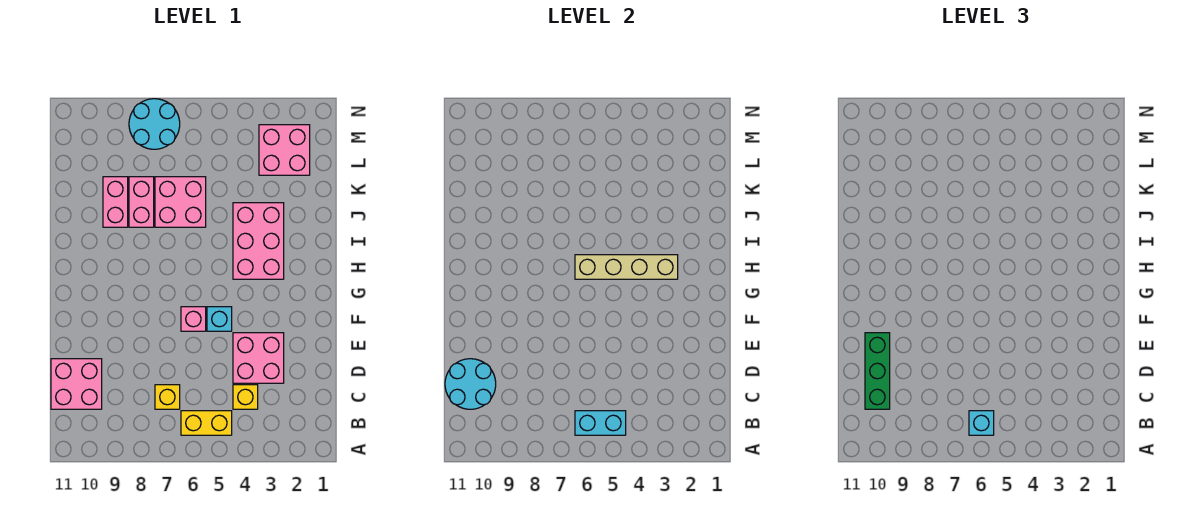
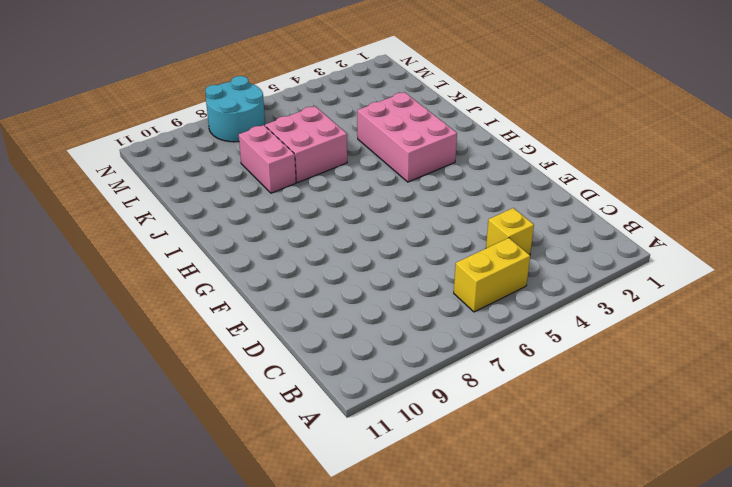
none -> yellow brick C7 level 1
none -> pink brick C10:D11 level 1
none -> pink brick D3:E4 level 1

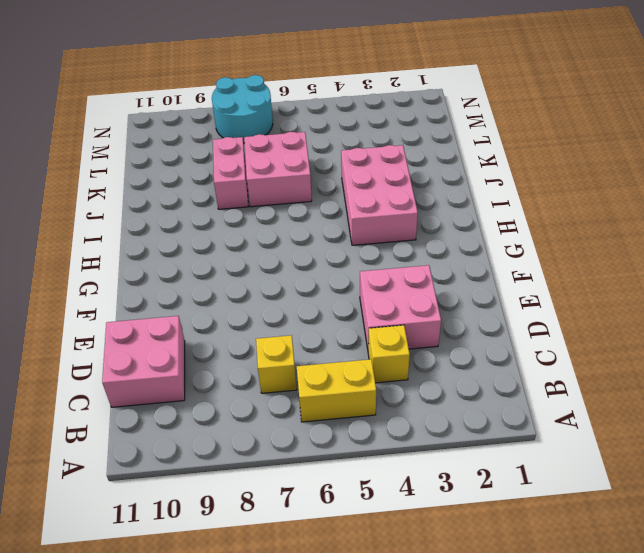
none -> cyan brick F5 level 1
none -> pink brick F6 level 1
none -> pink brick J9:K9 level 1

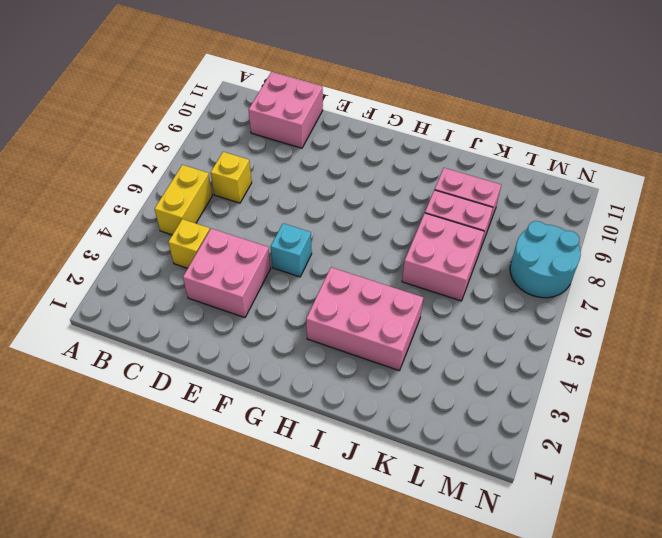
none -> pink brick F6 level 1
none -> pink brick L2:M3 level 1
none -> cyan brick B5:B6 level 2

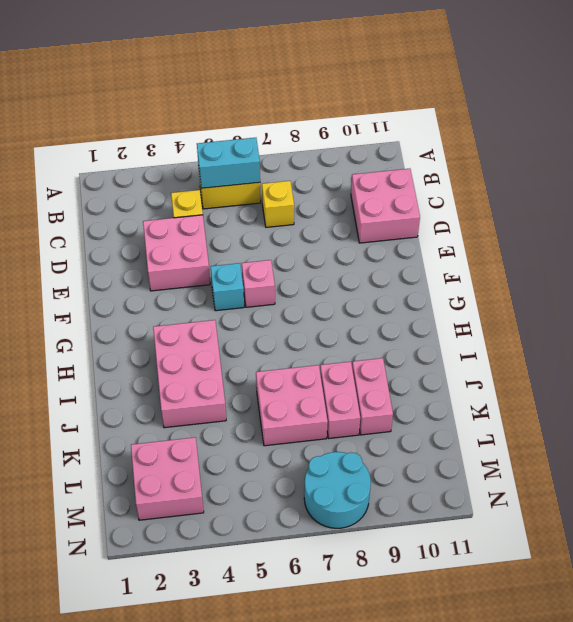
none -> cyan round brick C10:D11 level 2
none -> tan brick H3:H6 level 2
none -> cyan brick B6 level 3

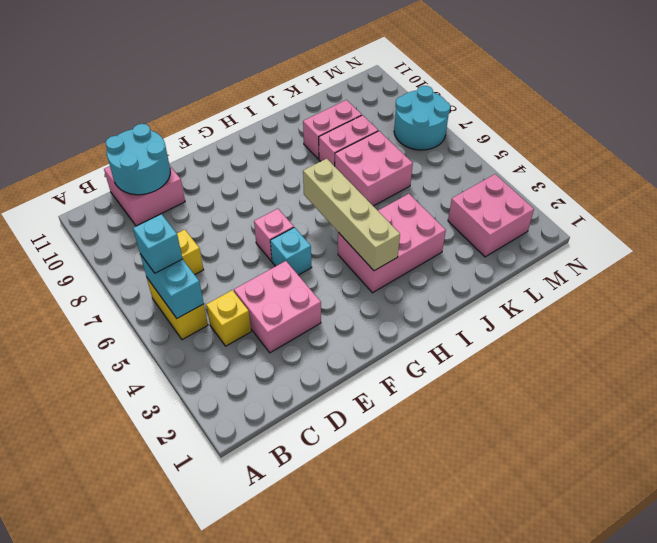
none -> green brick C10:E10 level 3

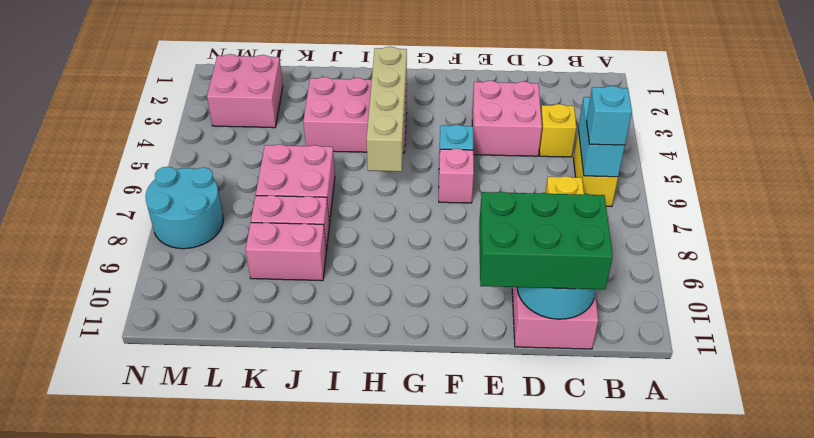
green brick C10:E11 level 3 -> green brick C10:E10 level 3

